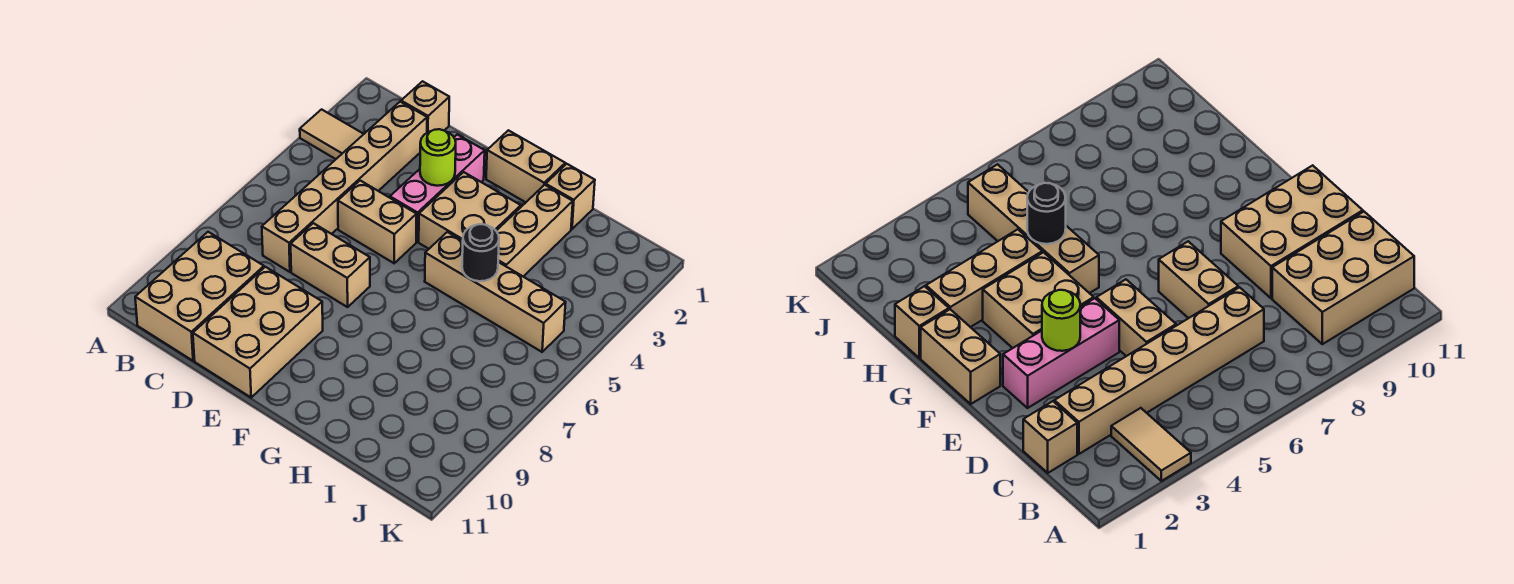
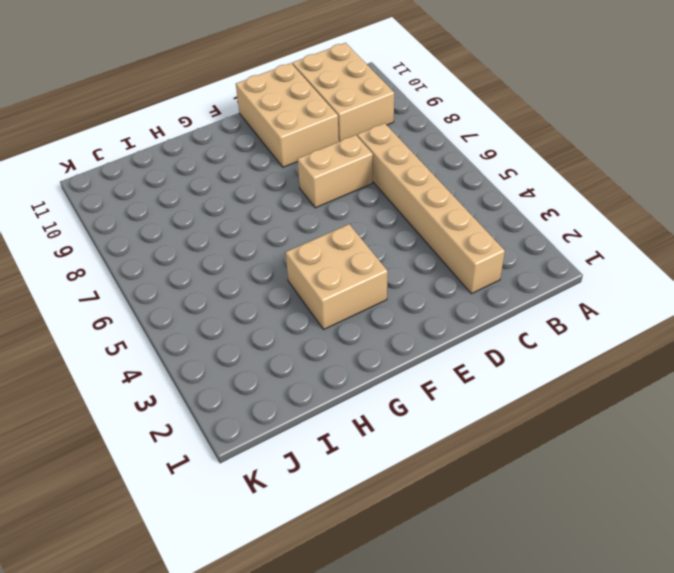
none -> tan tile A3:B3 level 1
none -> tan brick C1 level 1
none -> tan brick D5:E5 level 1

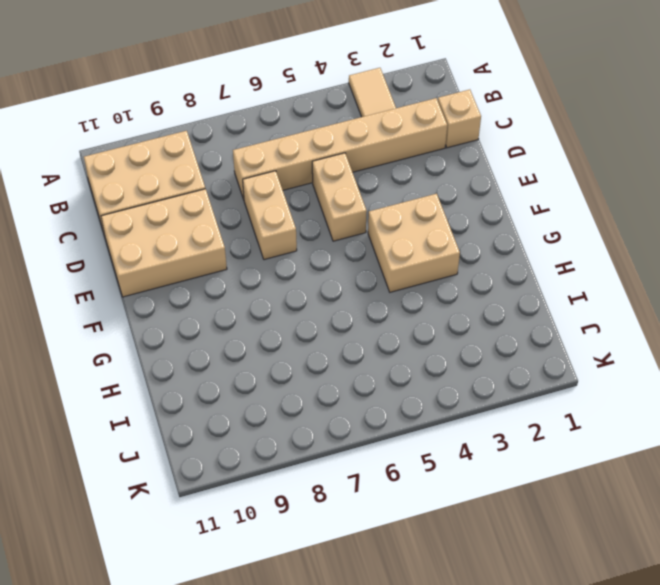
none -> pink brick E2:E4 level 1
none -> tan brick F1:G1 level 1
none -> tan brick G5:J5 level 1

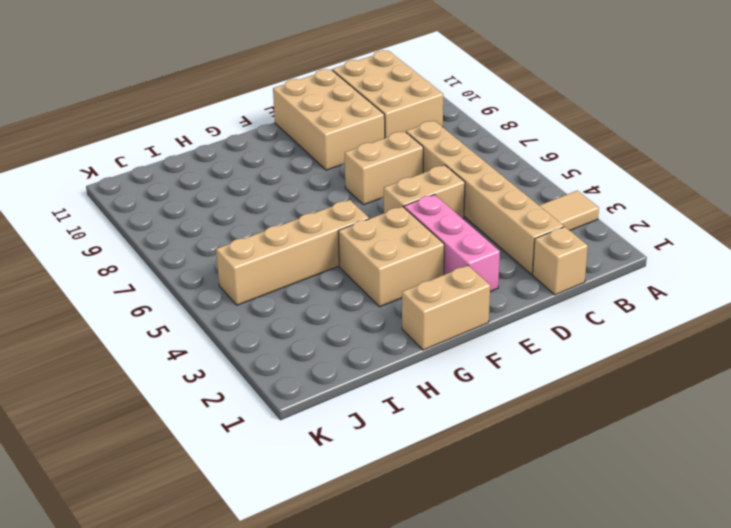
none -> tan brick H1 level 1
none -> tan brick H2:H4 level 1
none -> lime round brick E3 level 2

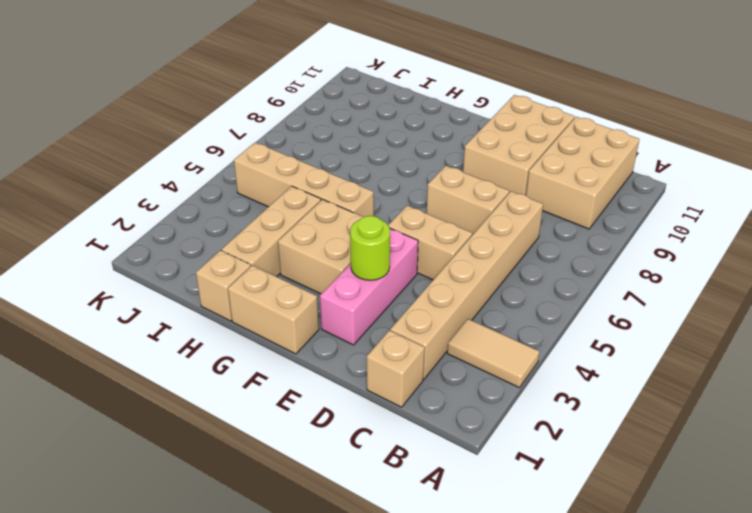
none -> black round brick H5 level 2

